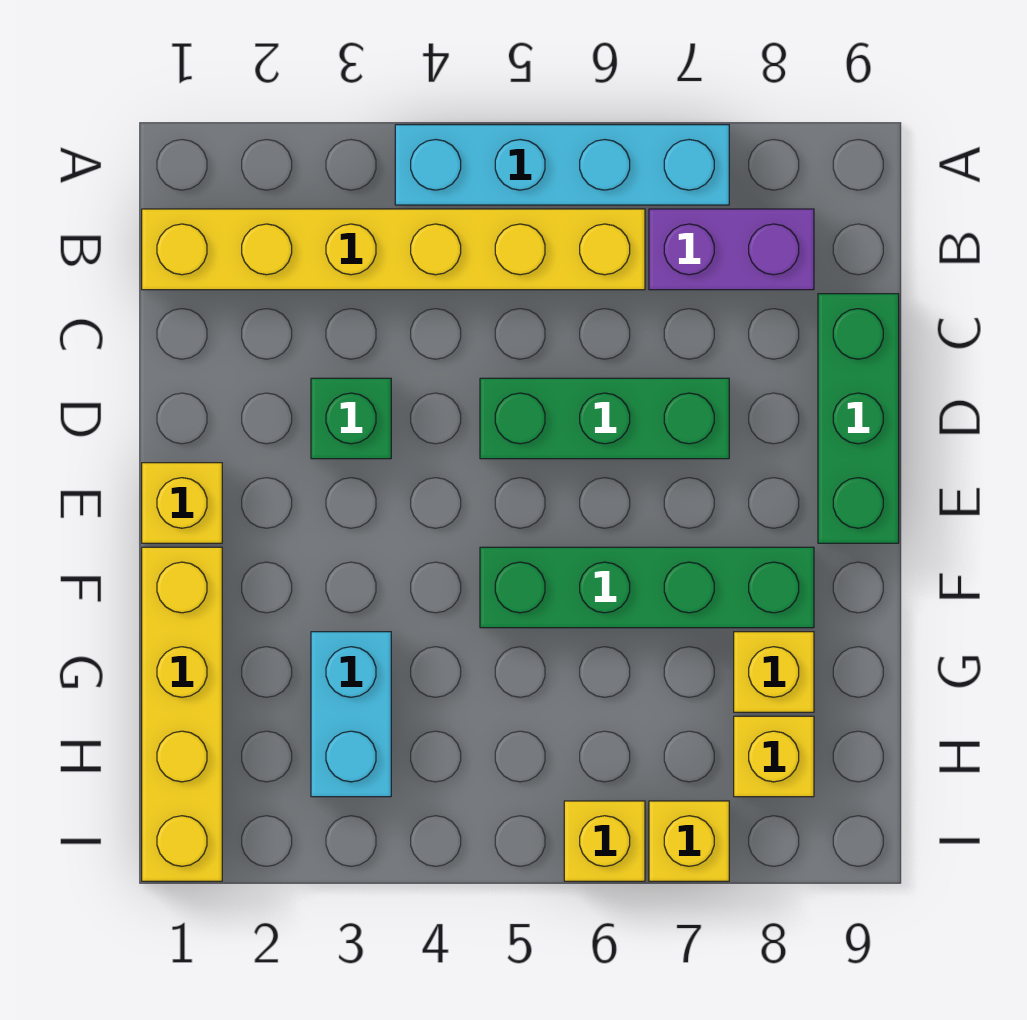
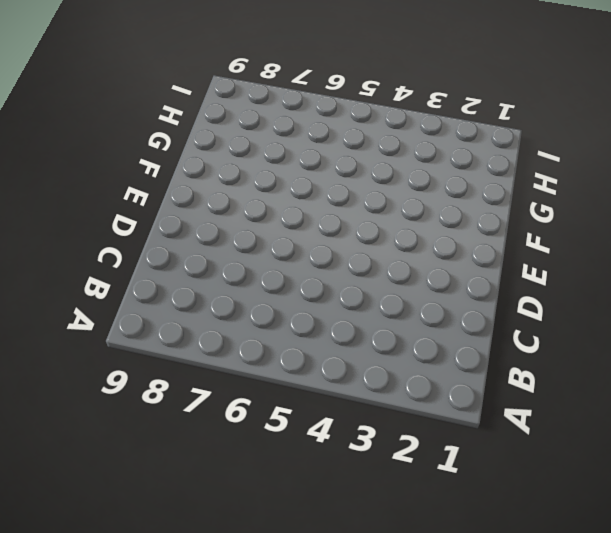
none -> cyan brick A4:A7 level 1
none -> yellow brick B1:B6 level 1
none -> purple brick B7:B8 level 1

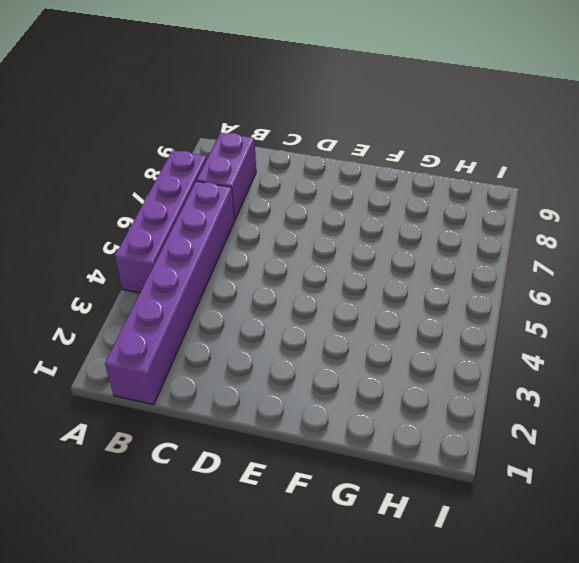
purple brick A4:A7 level 1 -> cyan brick A4:A7 level 1
purple brick B1:B6 level 1 -> yellow brick B1:B6 level 1
none -> green brick C9:E9 level 1
none -> green brick D3 level 1
none -> green brick D5:D7 level 1

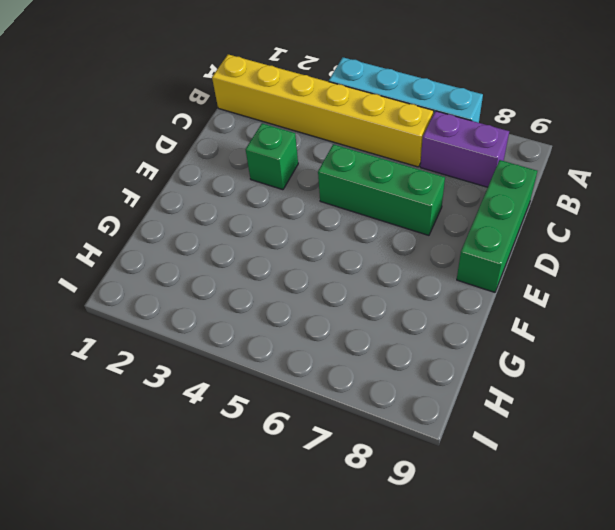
none -> yellow brick E1 level 1
none -> yellow brick F1:I1 level 1
none -> green brick F5:F8 level 1

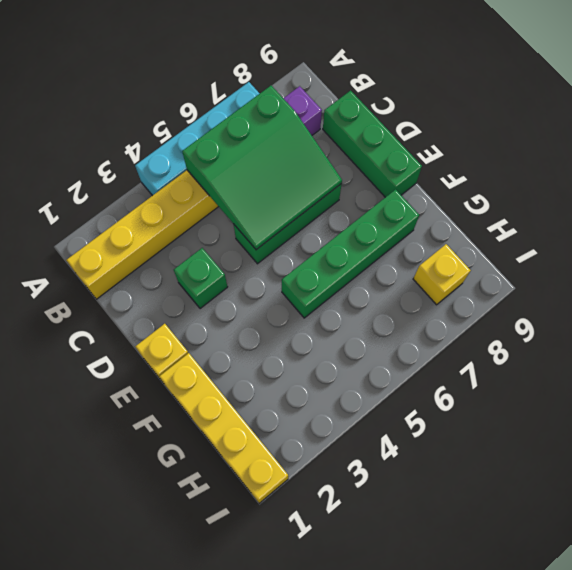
green slope B5:D7 level 2 top B -> none
none -> cyan brick G3:H3 level 1
none -> yellow brick G8 level 1
none -> yellow brick I6 level 1

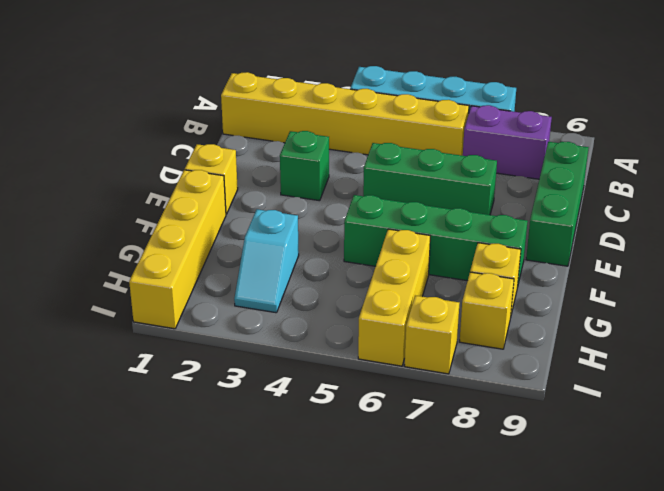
cyan slope G3:H3 level 1 top G -> cyan brick G3:H3 level 1
yellow brick G6:I6 level 1 -> yellow brick I6 level 1

